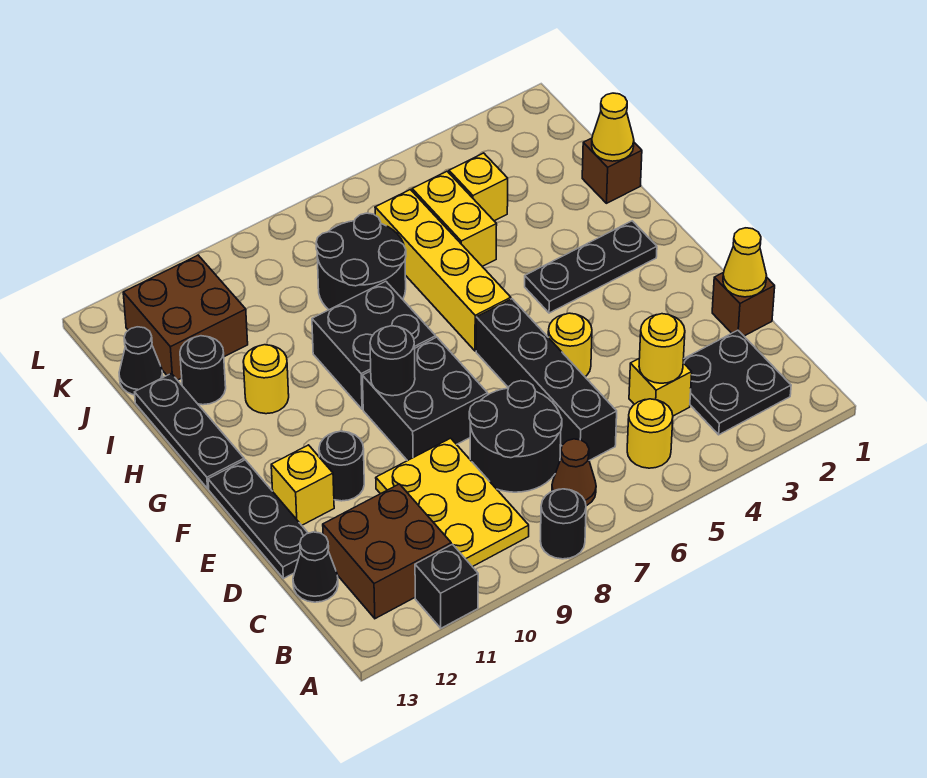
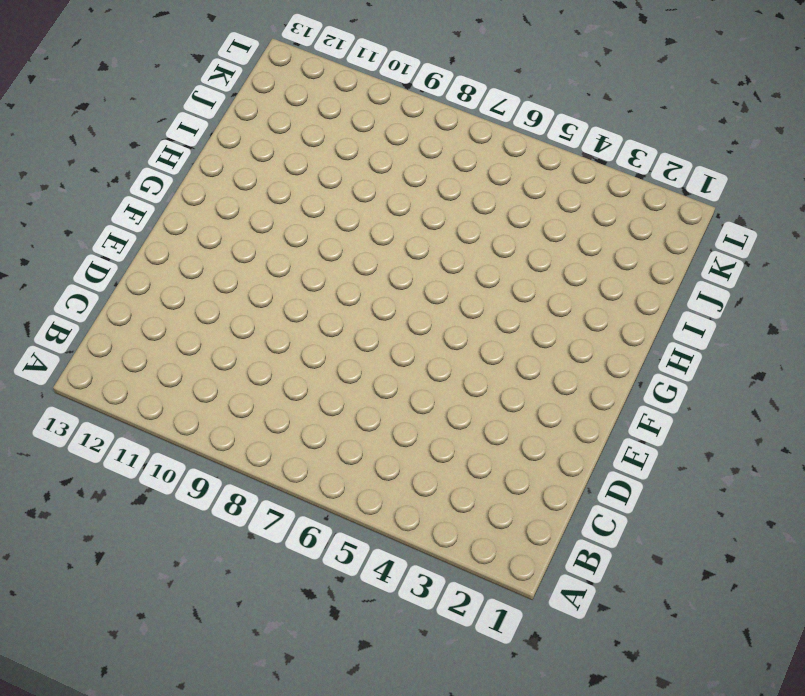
none -> black round brick A8 level 1
none -> black brick A11 level 1
none -> black plate B2:C3 level 1
none -> yellow round brick B5 level 1

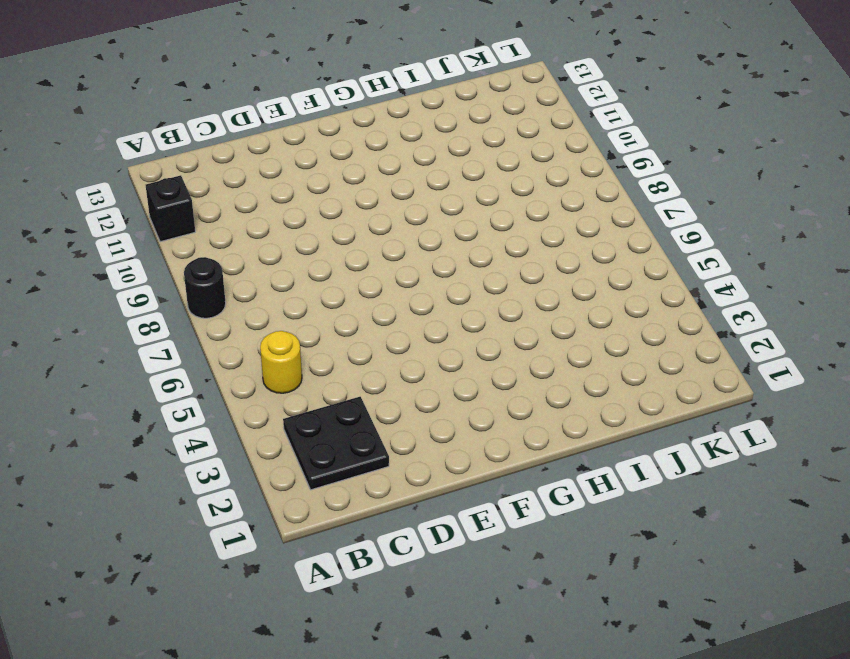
none -> brown cone B7 level 1
none -> yellow plate B9:D10 level 1
none -> brown brick B11:C12 level 1
none -> yellow brick C4 level 1

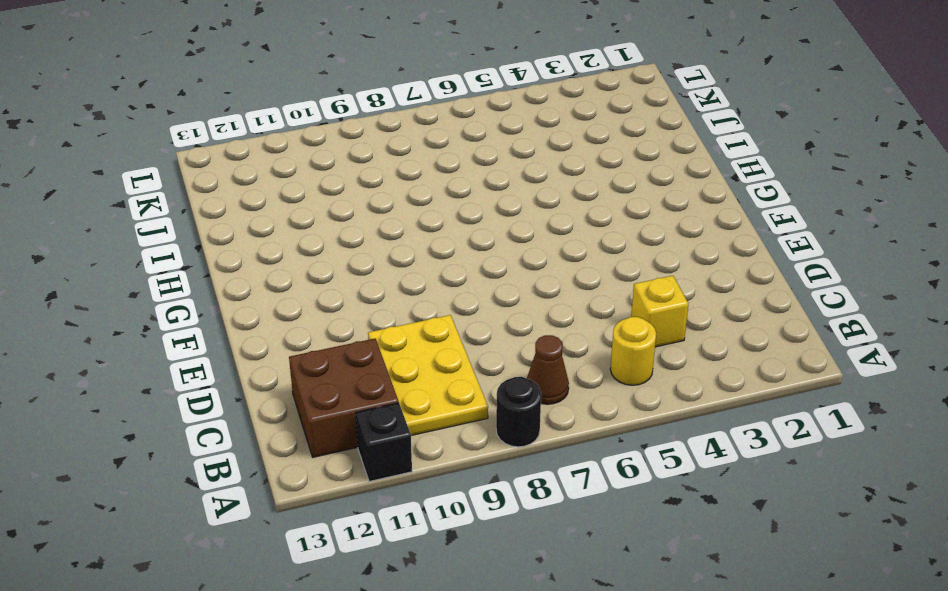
none -> black plate B2:C3 level 1
none -> black brick C6:F6 level 1
none -> black round brick C7:D8 level 1
none -> black cone C13 level 1

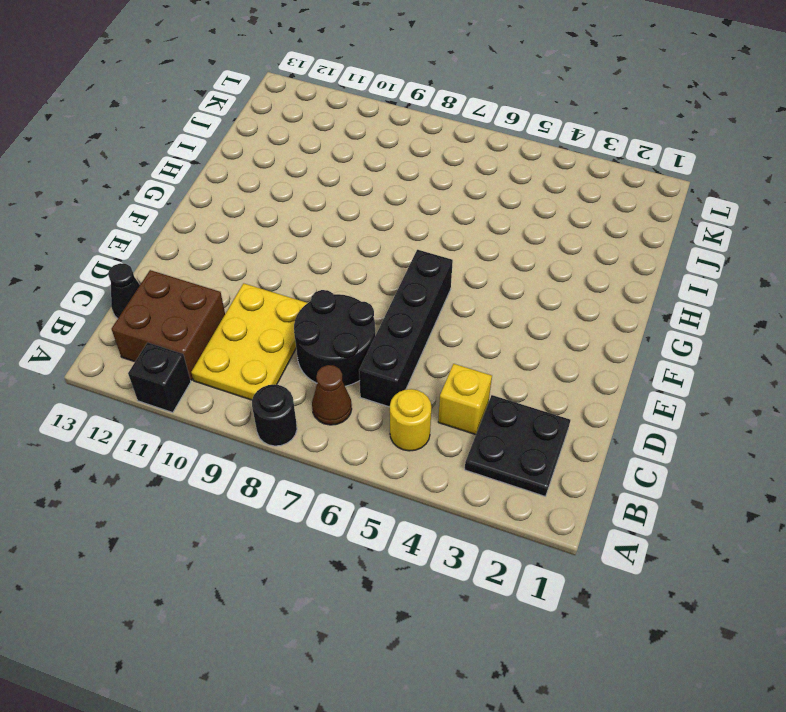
none -> brown brick D1 level 1
none -> black plate D13:F13 level 1
none -> yellow round brick E5 level 1
none -> black brick E8:F9 level 1

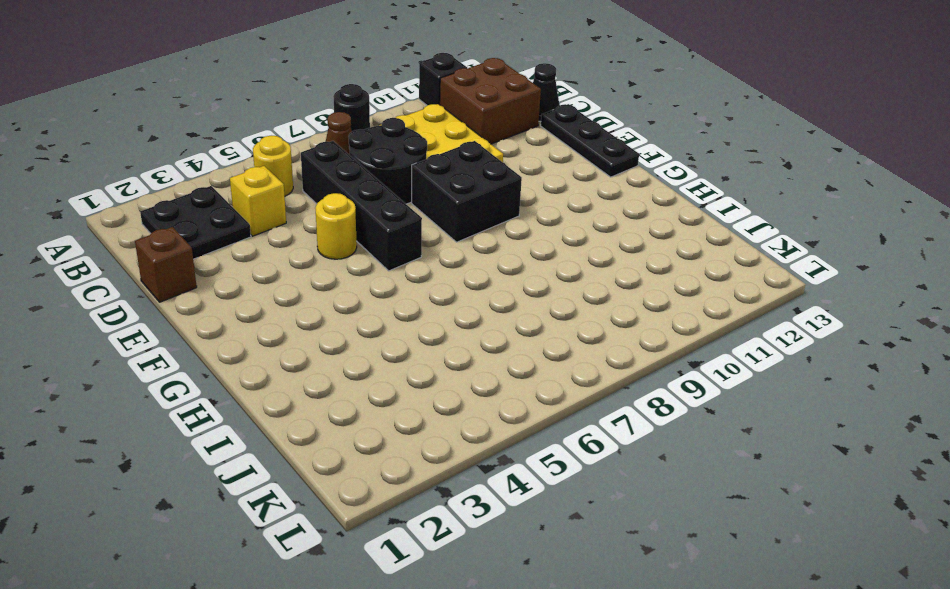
none -> black round brick E11 level 1
none -> yellow brick E12 level 1
none -> black plate G2:G4 level 1
none -> yellow brick G6:J6 level 1

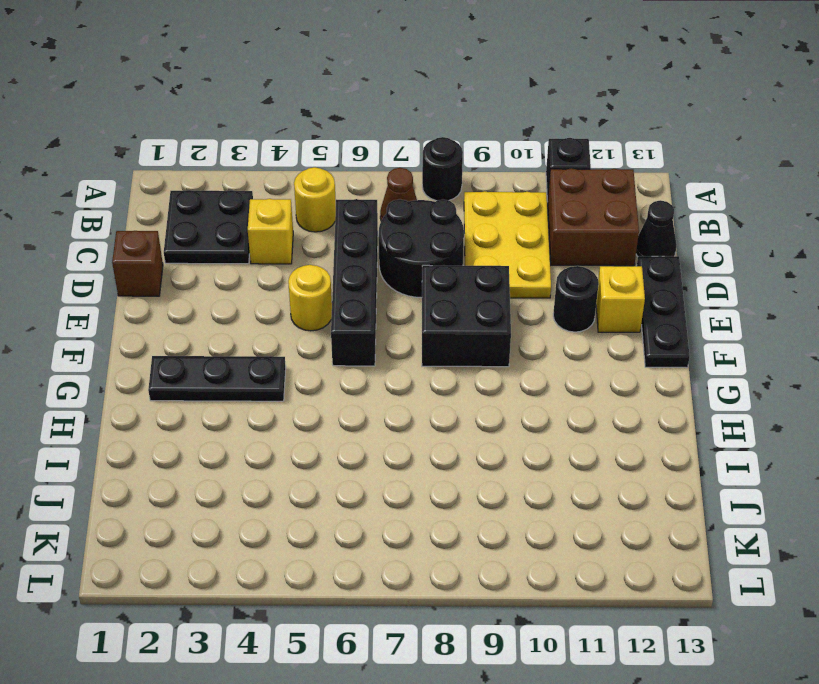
none -> yellow brick G6:J6 level 1
none -> black brick G8:H9 level 1
none -> black plate G13:I13 level 1
none -> yellow round brick H11 level 1

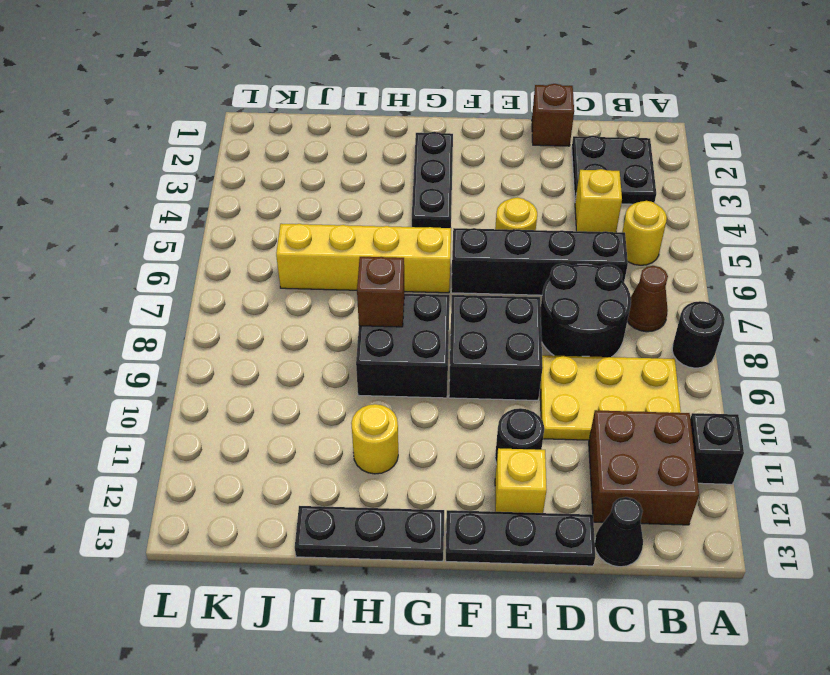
brown brick H8 level 2 -> brown brick I1 level 1
none -> yellow brick I5:J5 level 1
none -> black round brick I7:J8 level 1
none -> black round brick I12 level 1
none -> yellow brick J4 level 1

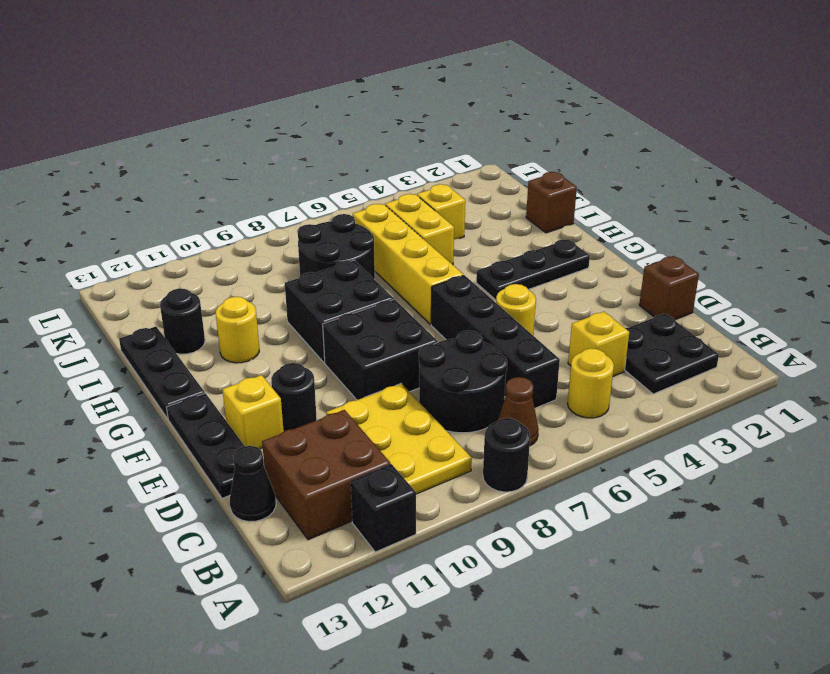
none -> brown brick J11:K12 level 1
none -> black cone J13 level 1
none -> yellow round brick C4 level 2
none -> yellow cone D1 level 2

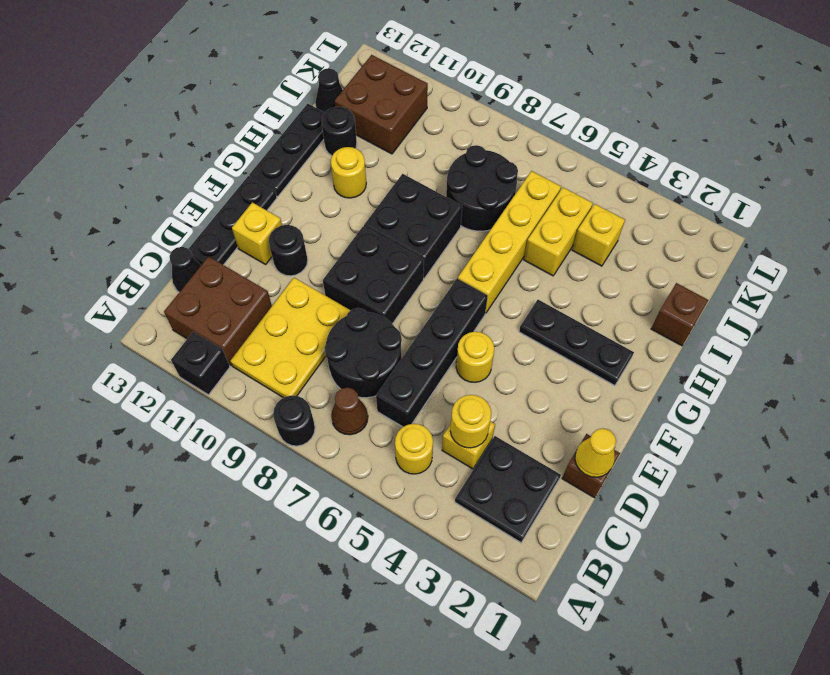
none -> black round brick F9 level 2
none -> yellow cone I1 level 2

